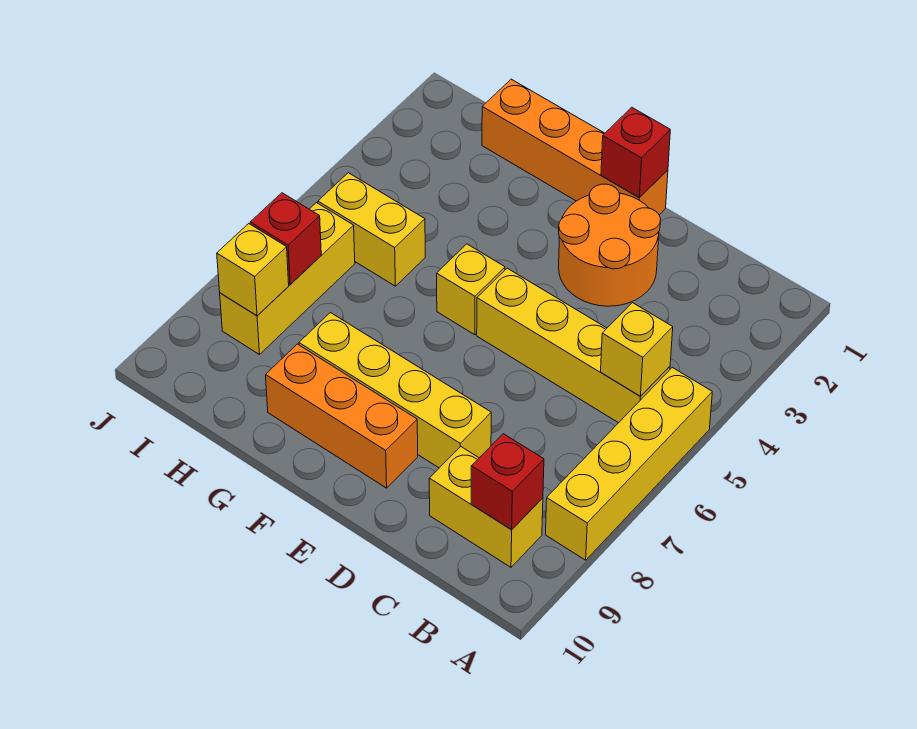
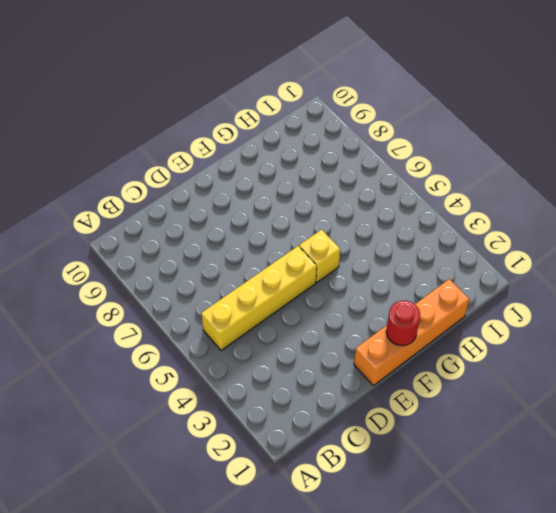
red round brick F1 level 2 -> none
none -> yellow brick A5:A8 level 1
none -> yellow brick B9:C9 level 1
none -> orange round brick D2:E3 level 1

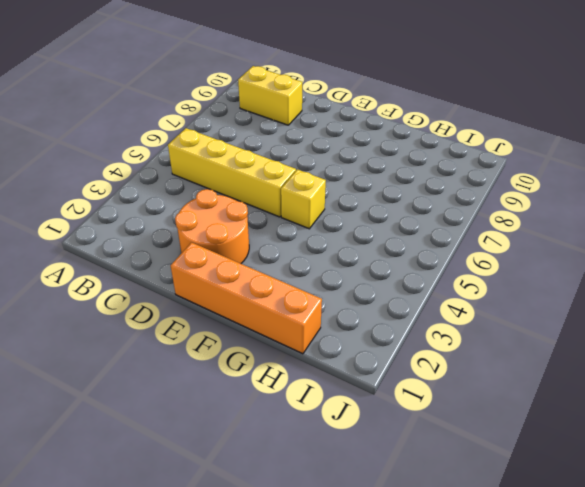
none -> yellow brick A5:A8 level 1
none -> yellow brick D8:G8 level 1
none -> orange brick E9:G9 level 1

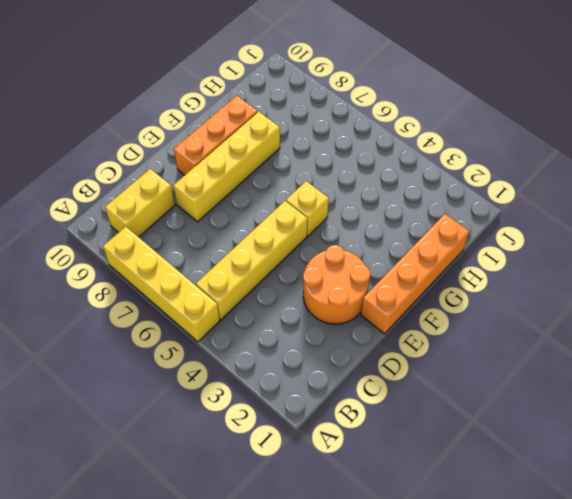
none -> yellow brick H5:I5 level 1
none -> yellow brick I6:I8 level 1
none -> yellow brick B5 level 2

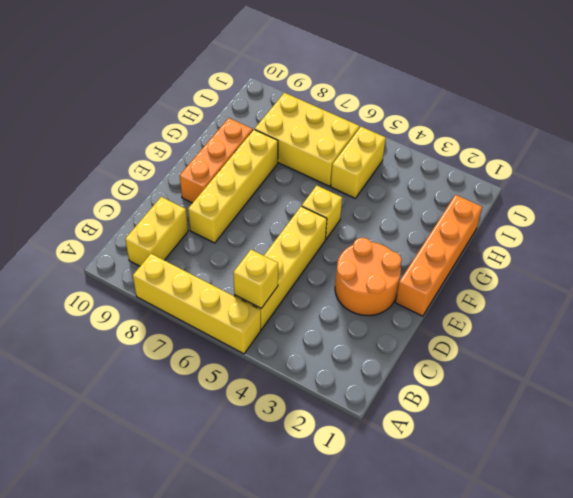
yellow brick H6:I8 level 1 -> yellow brick I6:I8 level 1
none -> red brick B9 level 2
none -> red brick E1 level 2
none -> red brick I7 level 2

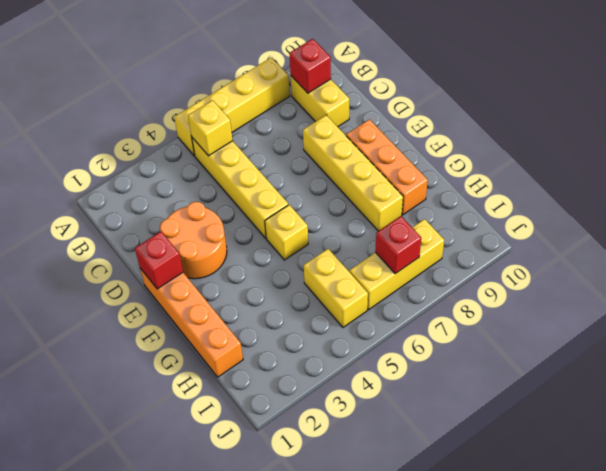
none -> yellow brick I8 level 2

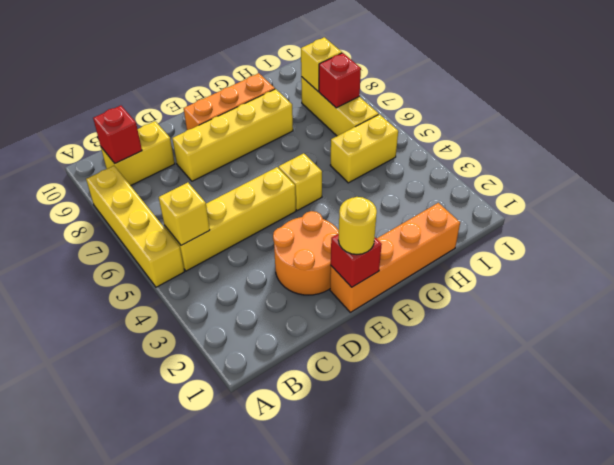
yellow round brick E1 level 3 -> none

